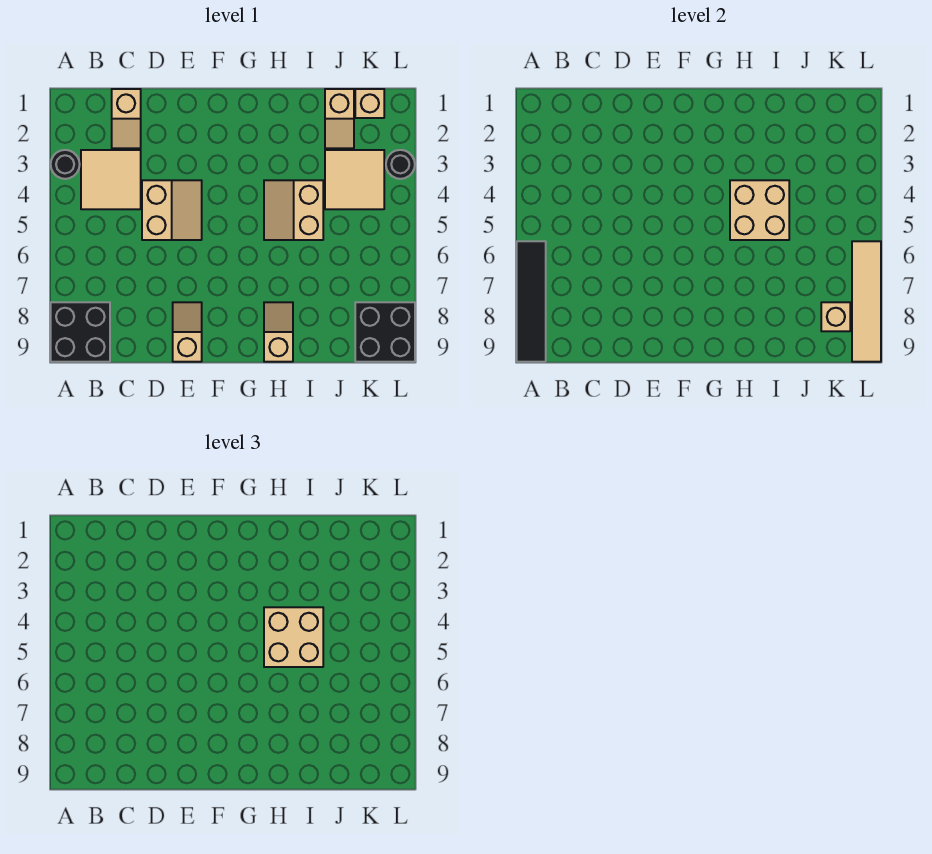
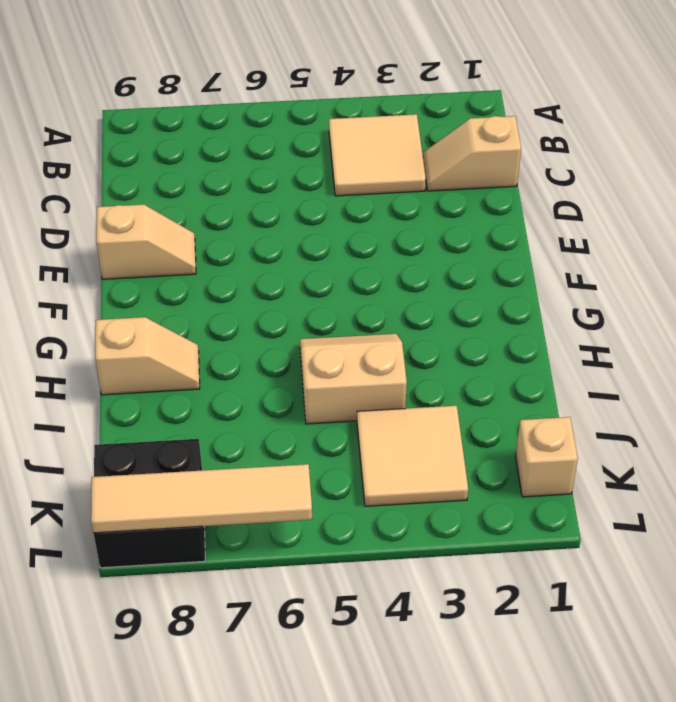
none -> black round brick A3 level 1
none -> black brick A8:B9 level 1
none -> tan slope D4:E5 level 1 top D

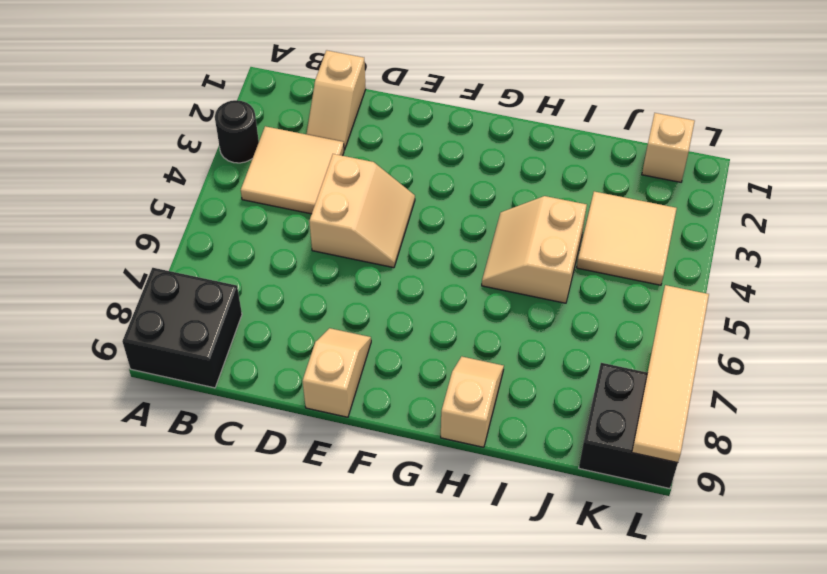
none -> tan slope J1:J2 level 1 top 1
none -> black round brick L3 level 1
none -> black tile A6:A9 level 2

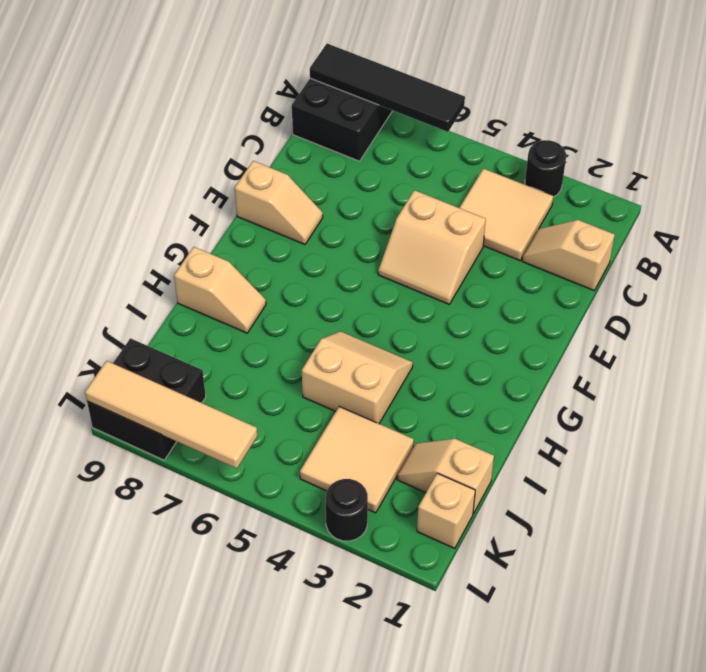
none -> tan brick H4:I5 level 2
none -> tan brick K8 level 2
none -> tan brick H4:I5 level 3

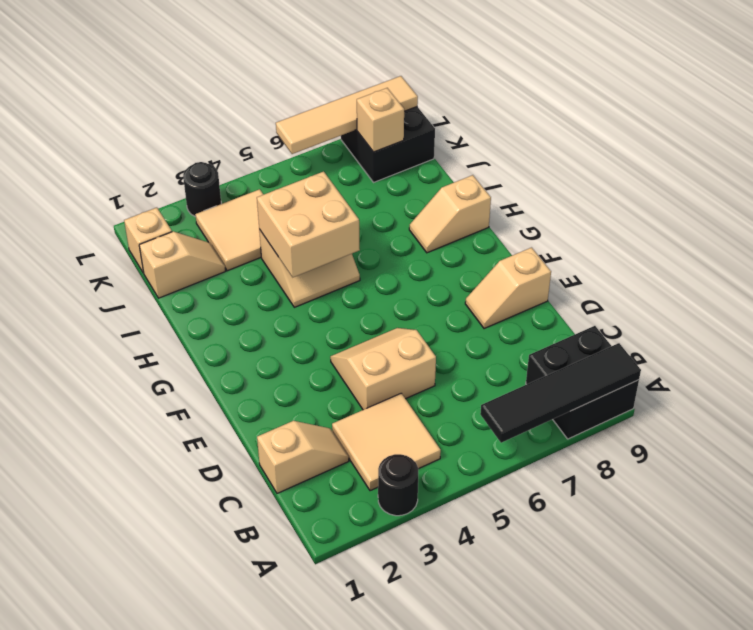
none -> tan brick H4:I5 level 3

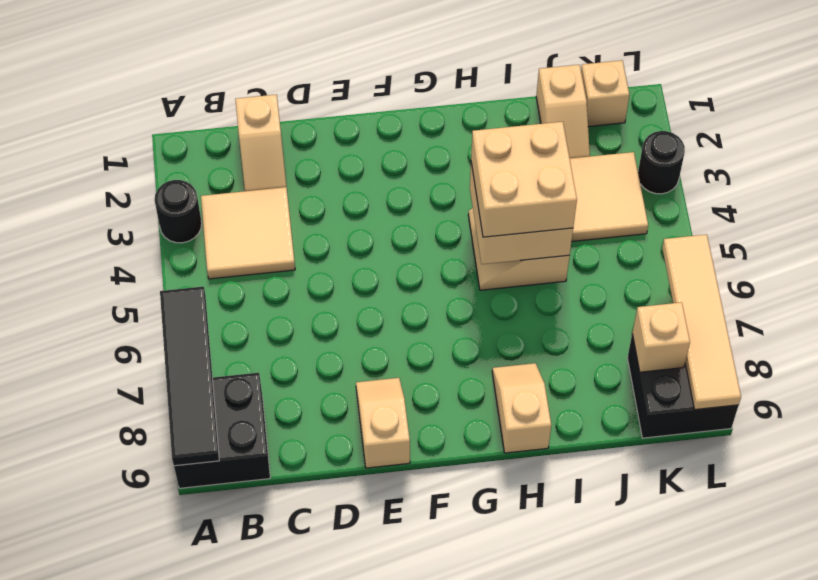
none -> tan slope D4:E5 level 1 top D

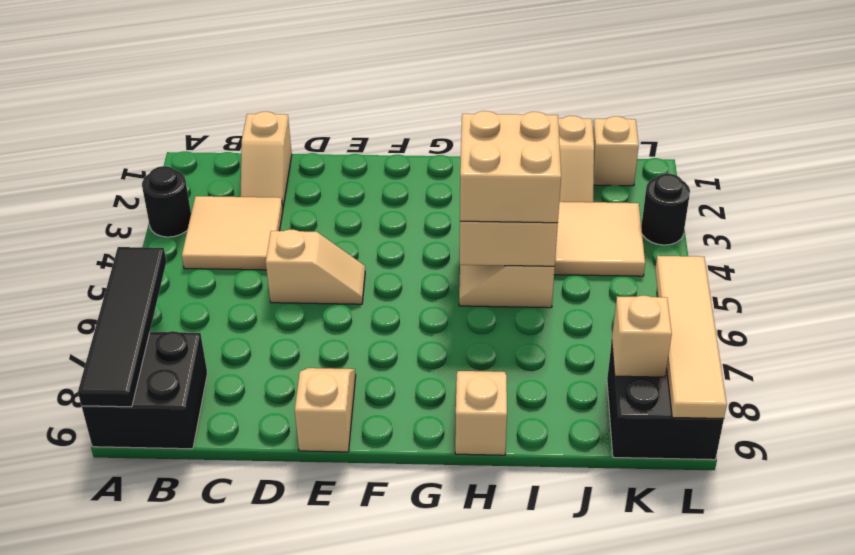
tan slope D5:E5 level 1 top D -> tan slope D4:E5 level 1 top D

